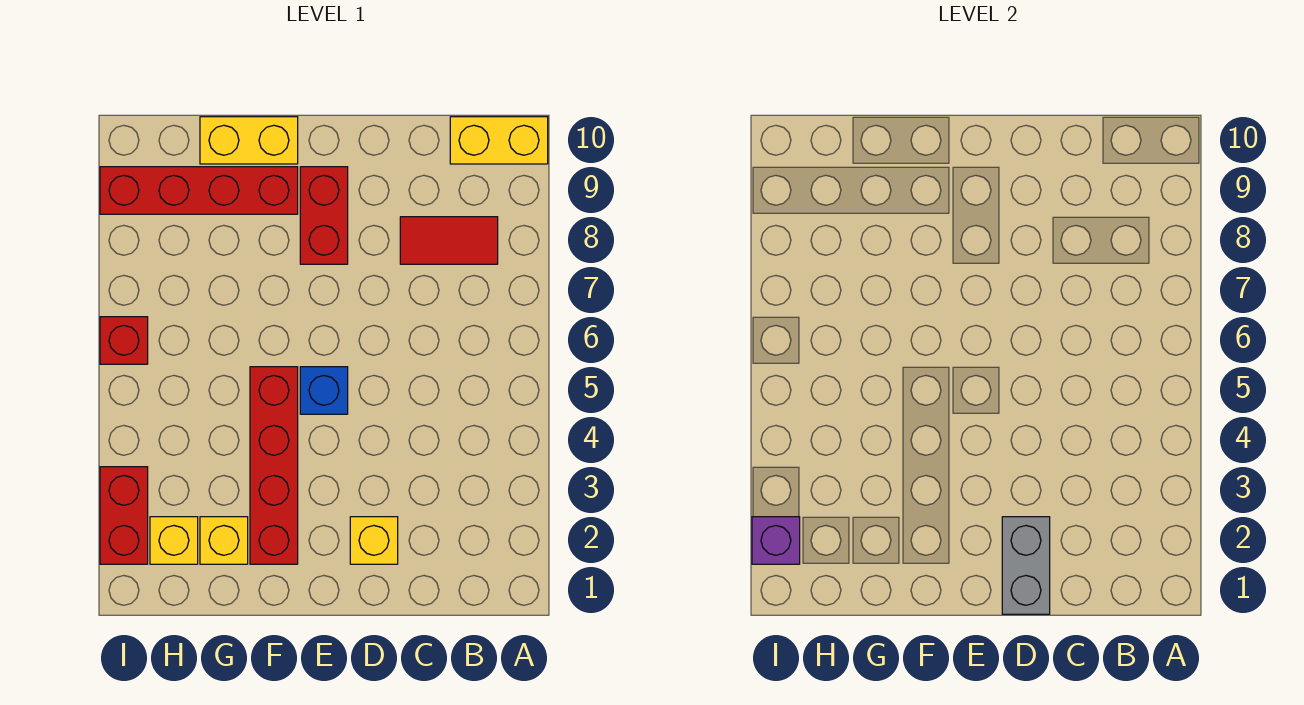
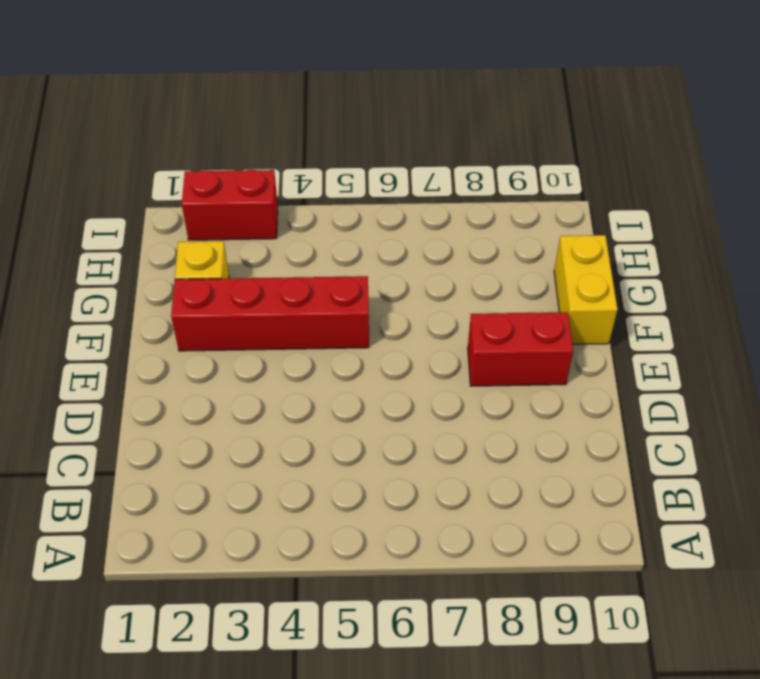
none -> yellow brick A10:B10 level 1
none -> red tile B8:C8 level 1
none -> yellow brick D2 level 1

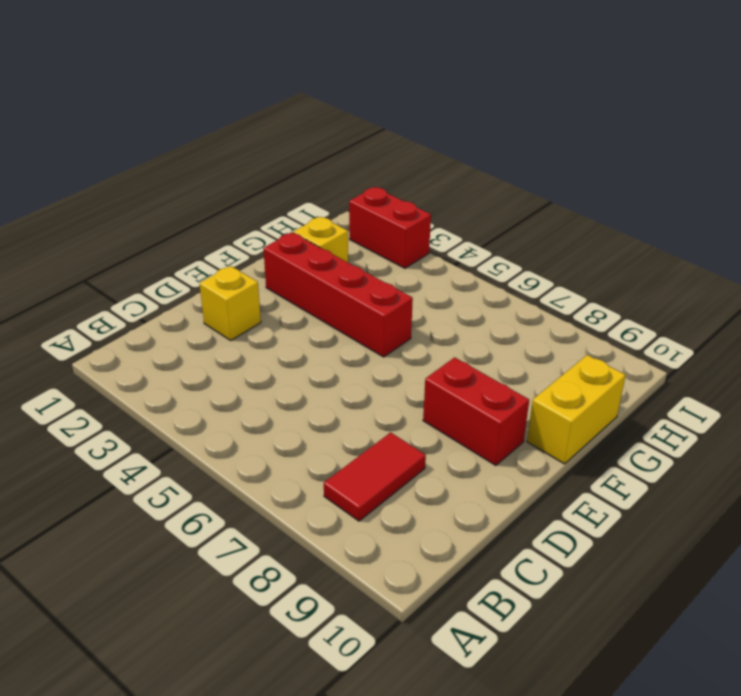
none -> yellow brick A10:B10 level 1
none -> blue brick E5 level 1
none -> red brick F9:I9 level 1

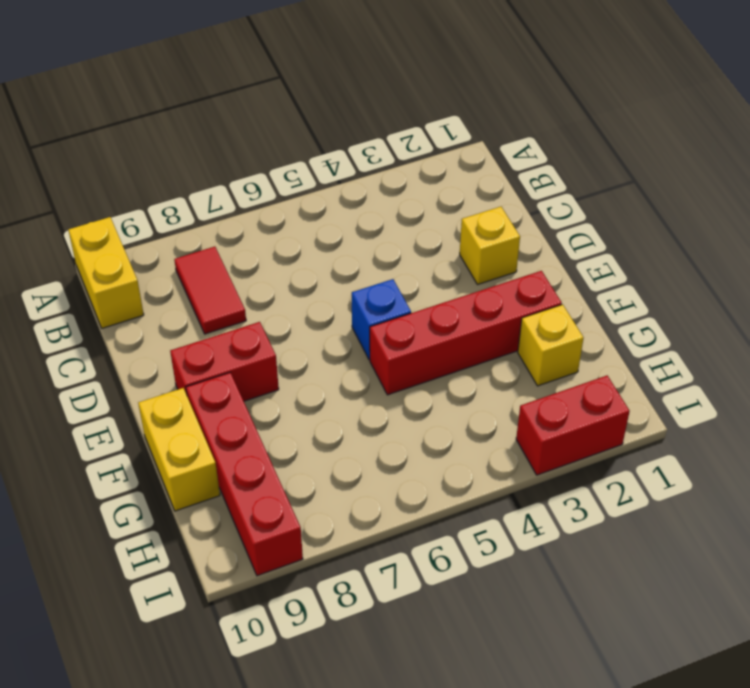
none -> yellow brick H2 level 1
none -> red brick I6 level 1
none -> grey brick D1:D2 level 2

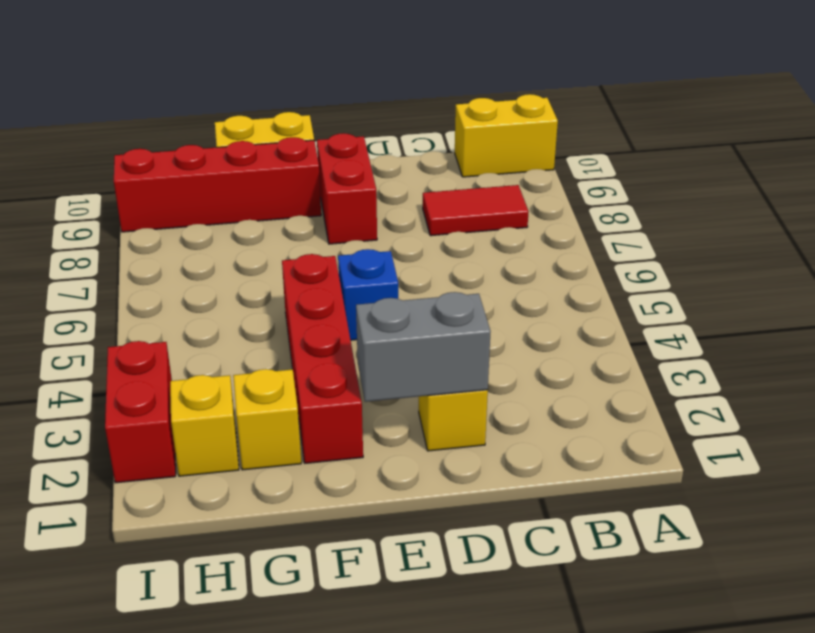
grey brick D2:E2 level 2 -> grey brick D1:D2 level 2
none -> red brick I6 level 1
none -> purple brick I2 level 2

